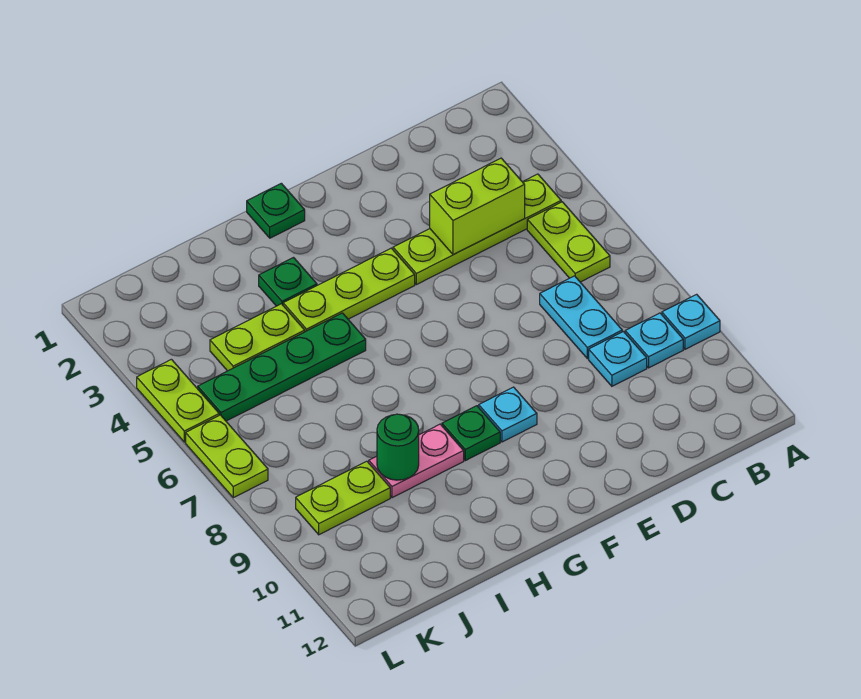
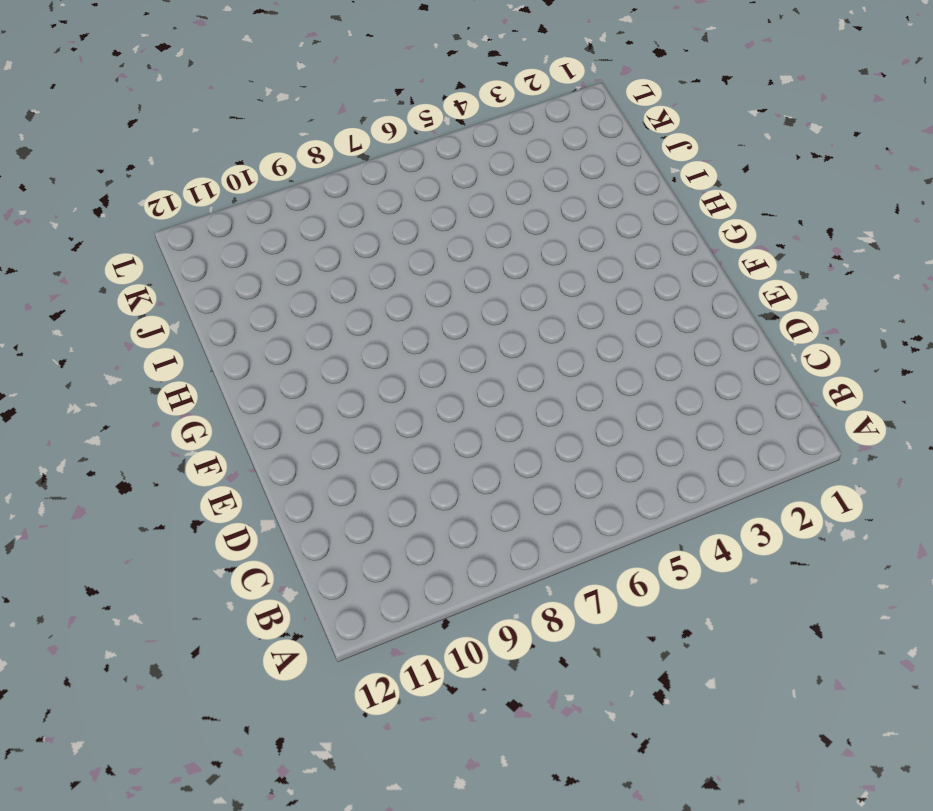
none -> cyan plate A9 level 1
none -> lime plate B4:E4 level 1
none -> lime plate B5:B6 level 1

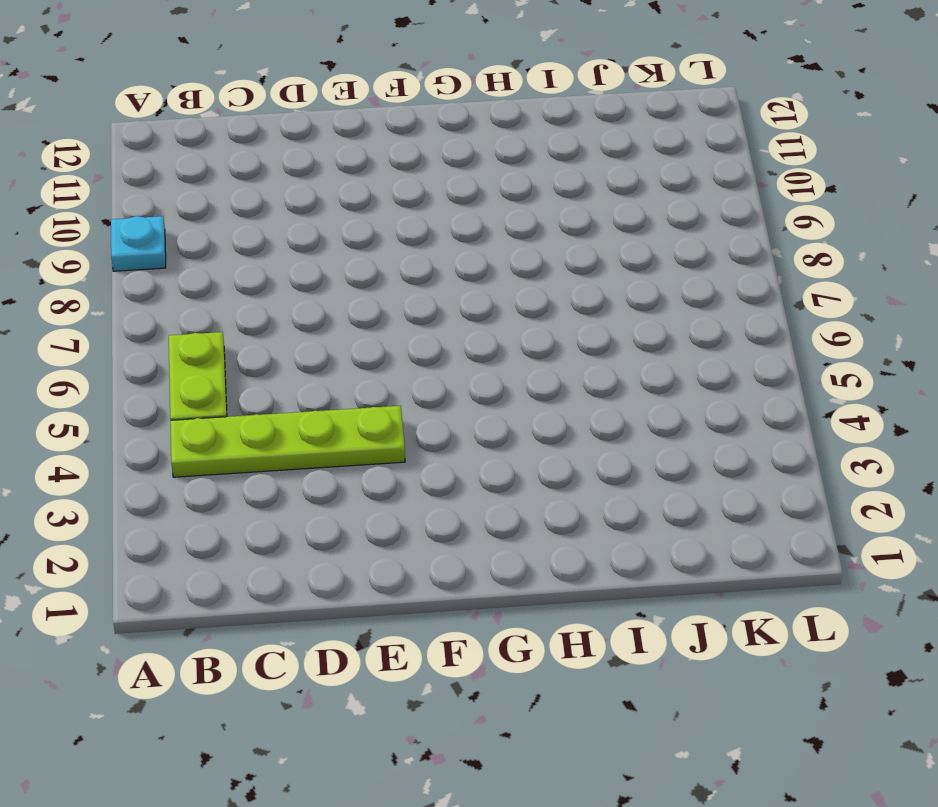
none -> cyan plate B9 level 1
none -> cyan plate C7:C8 level 1
none -> cyan plate C9 level 1

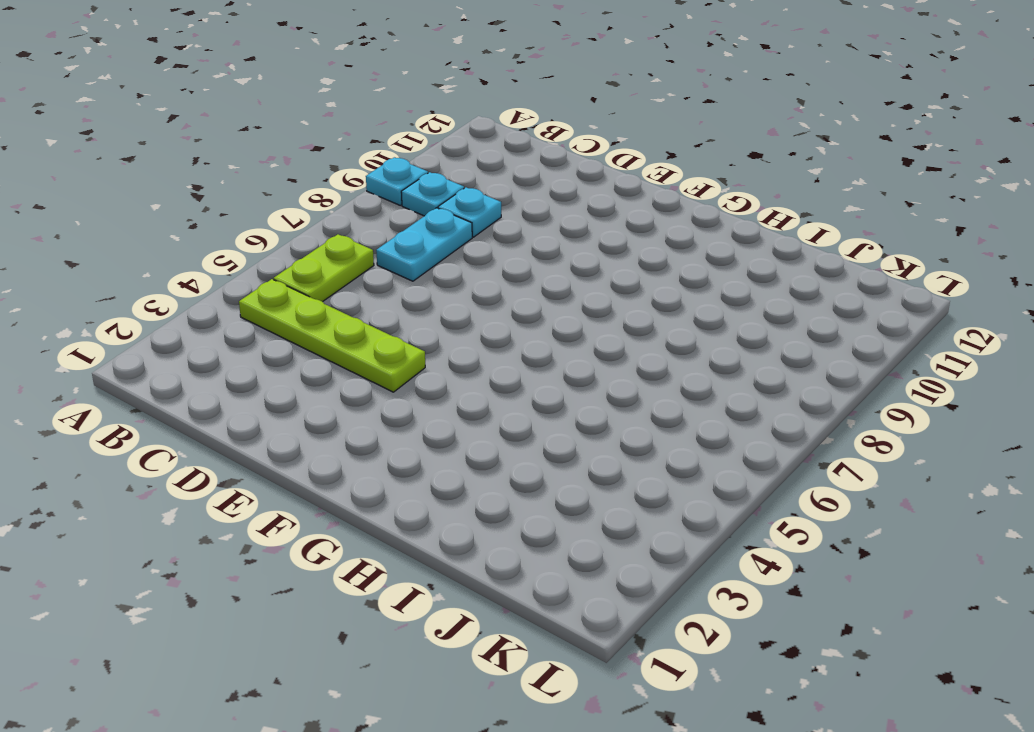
none -> lime plate F4:H4 level 1
none -> cyan plate F9 level 1
none -> green plate G1 level 1

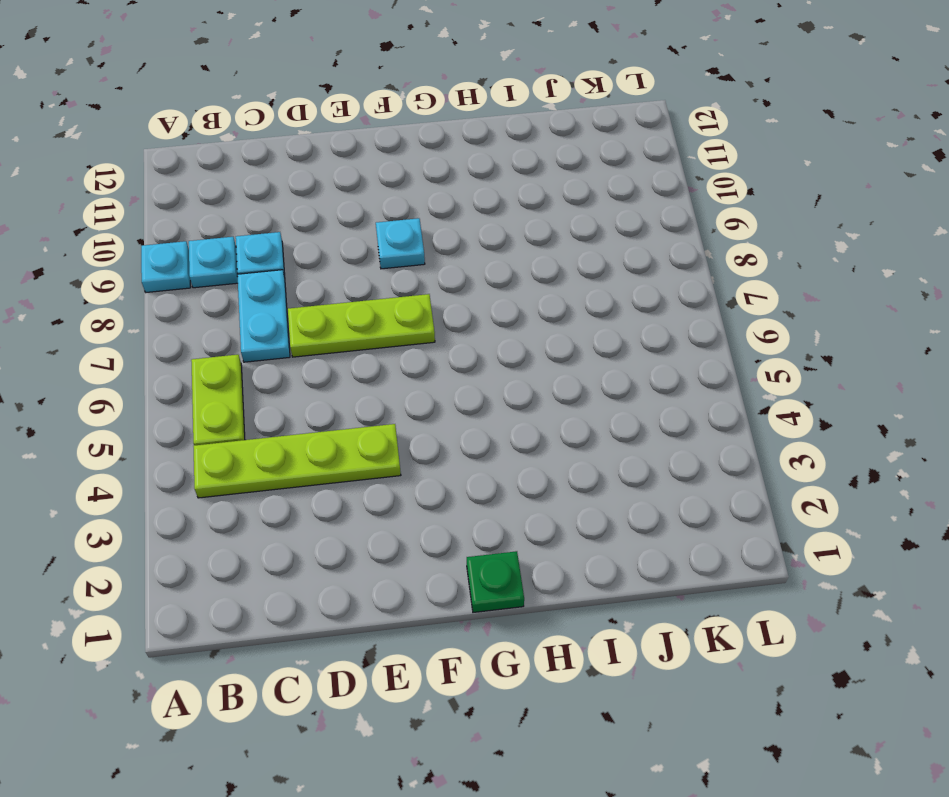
lime plate D7:F7 level 1 -> lime plate F4:H4 level 1
none -> green plate G9 level 1
none -> green plate H3 level 1
none -> green plate H5:K5 level 1

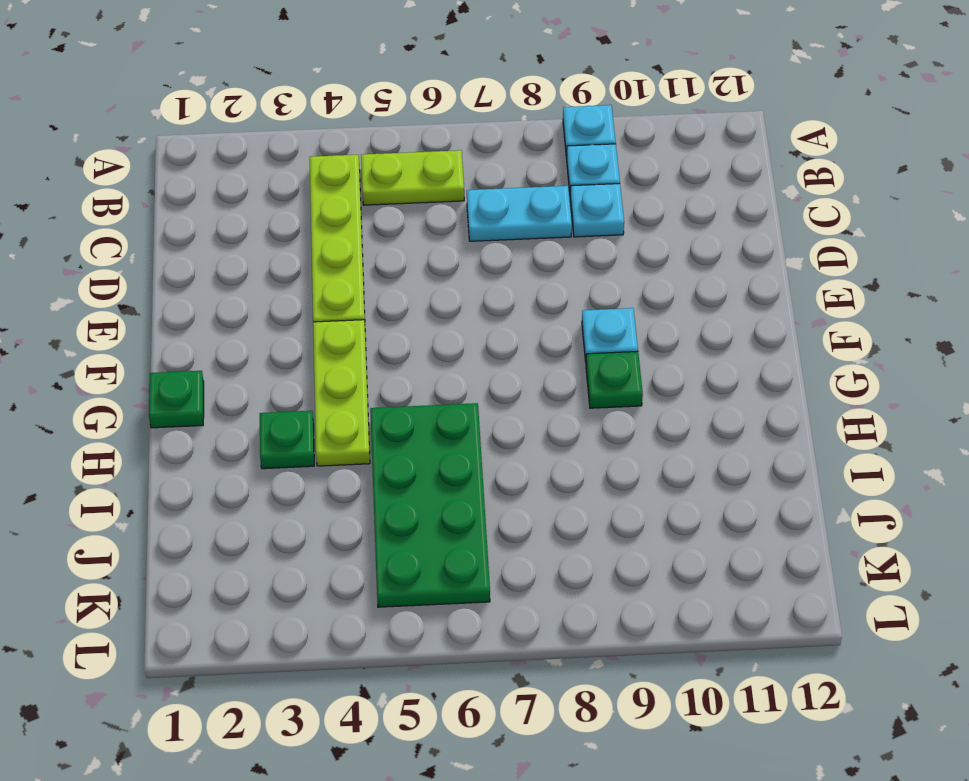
green plate H5:K6 level 1 -> green plate H5:K5 level 1
none -> pink plate H9:I9 level 1
none -> lime plate I4:J4 level 1
none -> lime plate J9:K9 level 1

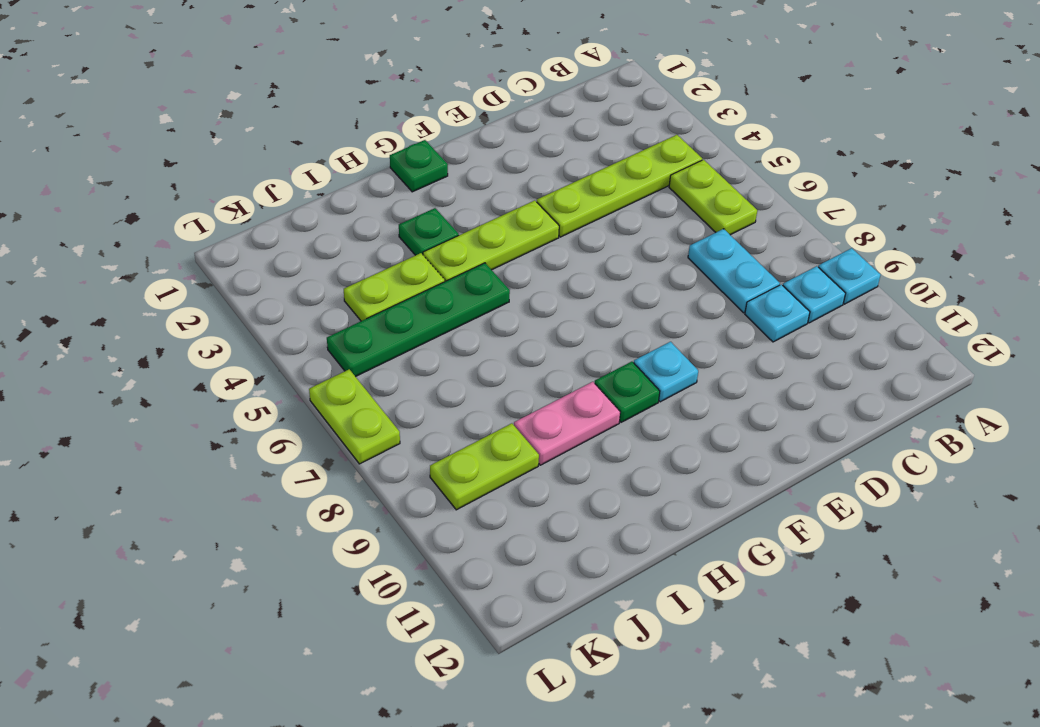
none -> lime plate L4:L5 level 1
none -> lime brick C4:D4 level 2
none -> green round brick I9 level 2

